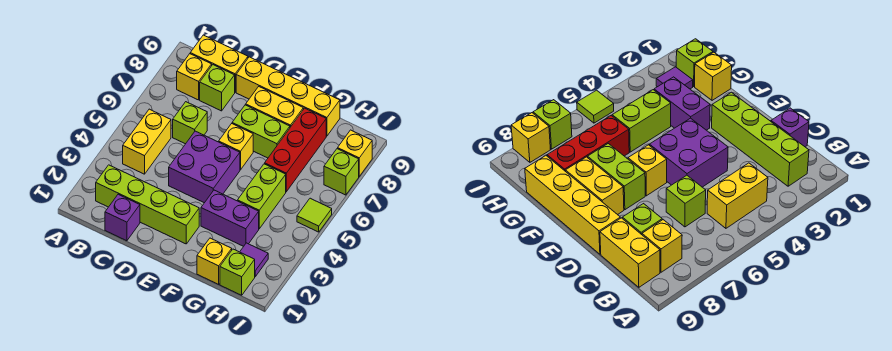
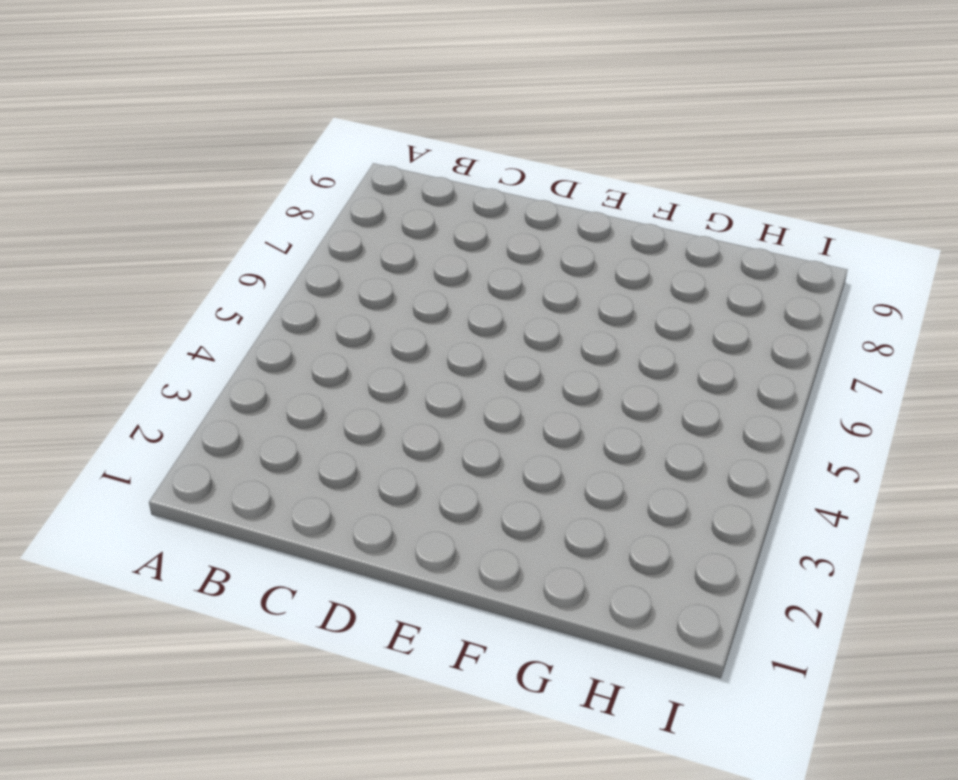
none -> lime brick B2:E2 level 1
none -> yellow brick B4:B5 level 1
none -> yellow brick B8 level 1

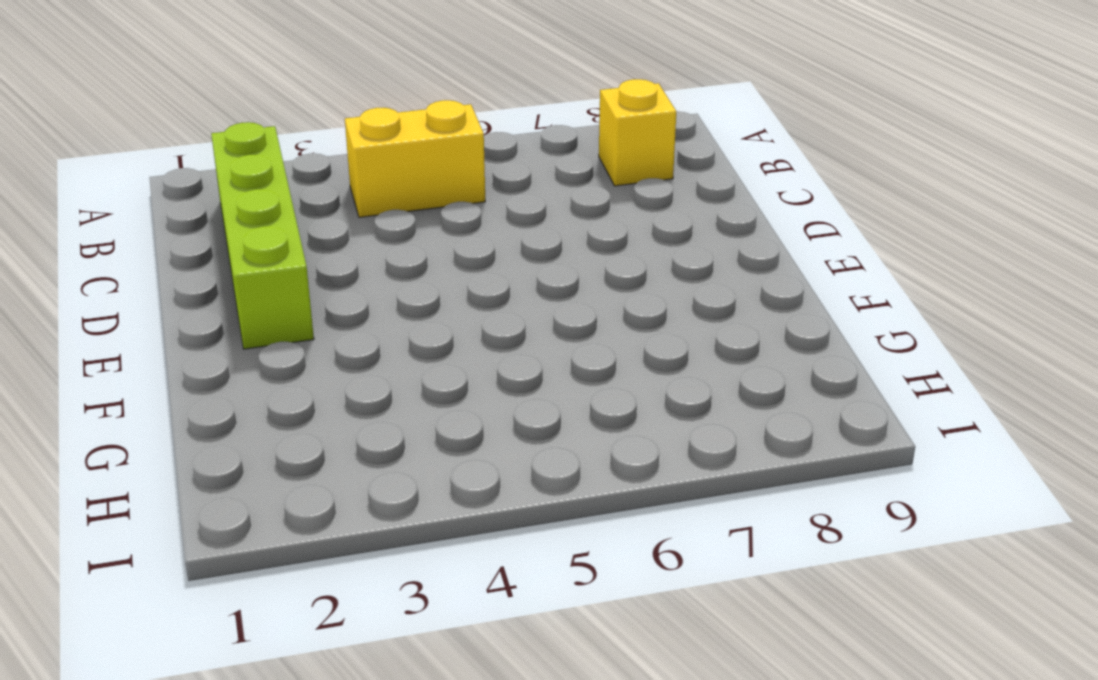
none -> yellow brick B9:C9 level 1
none -> purple brick C1 level 1
none -> lime brick C6 level 1

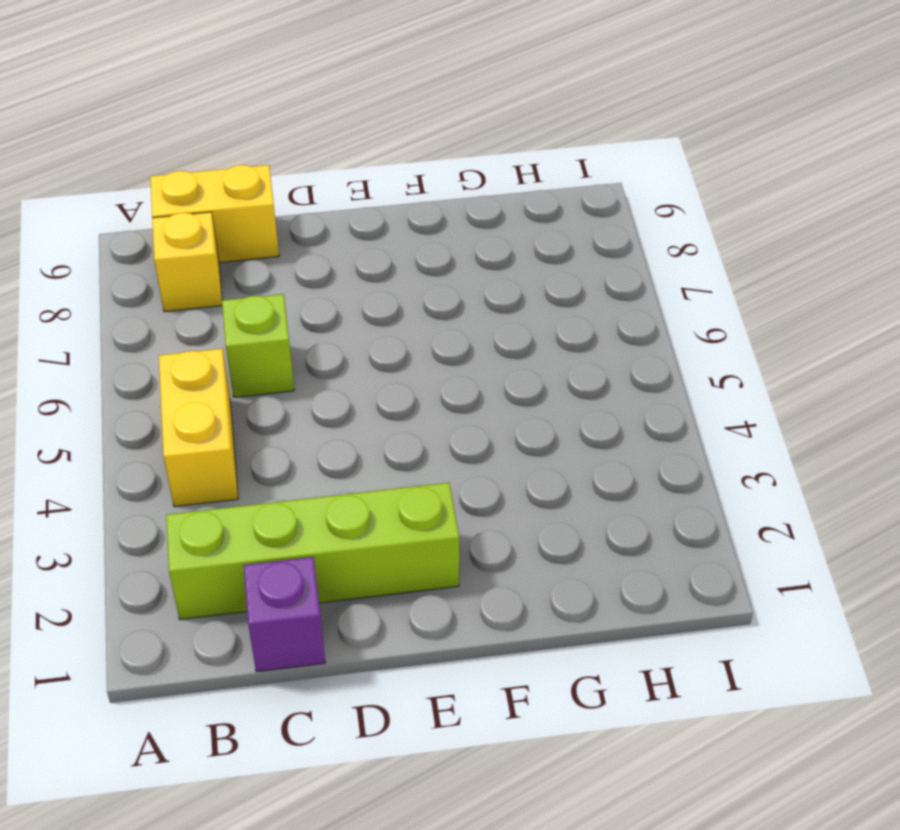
none -> lime brick C8 level 1
none -> purple brick D4:E5 level 1
none -> yellow brick D9:G9 level 1

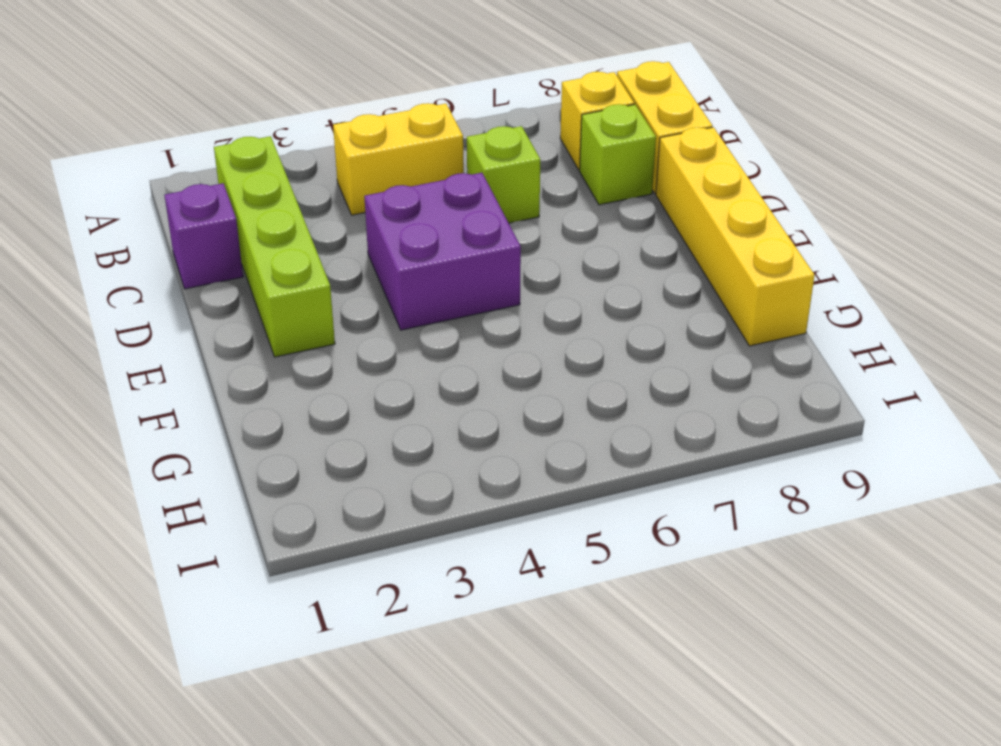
none -> yellow brick E6 level 1
none -> lime brick E7:F7 level 1
none -> yellow brick E8:F8 level 1

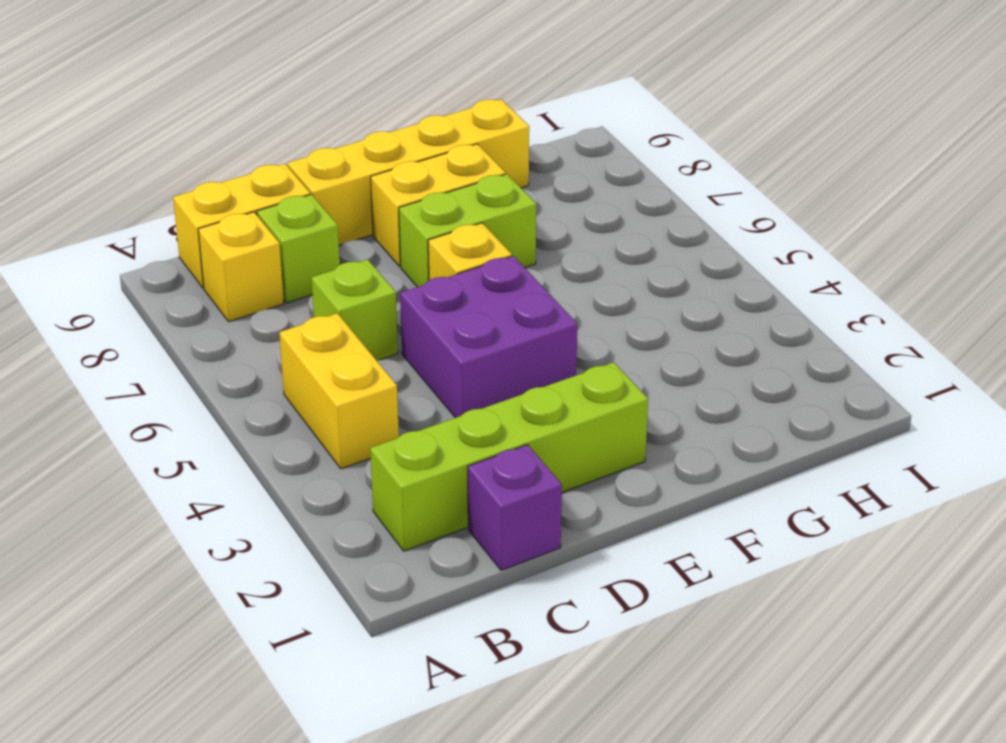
none -> purple brick F3:G3 level 1
none -> yellow brick G1 level 1
none -> lime brick G4:G5 level 1

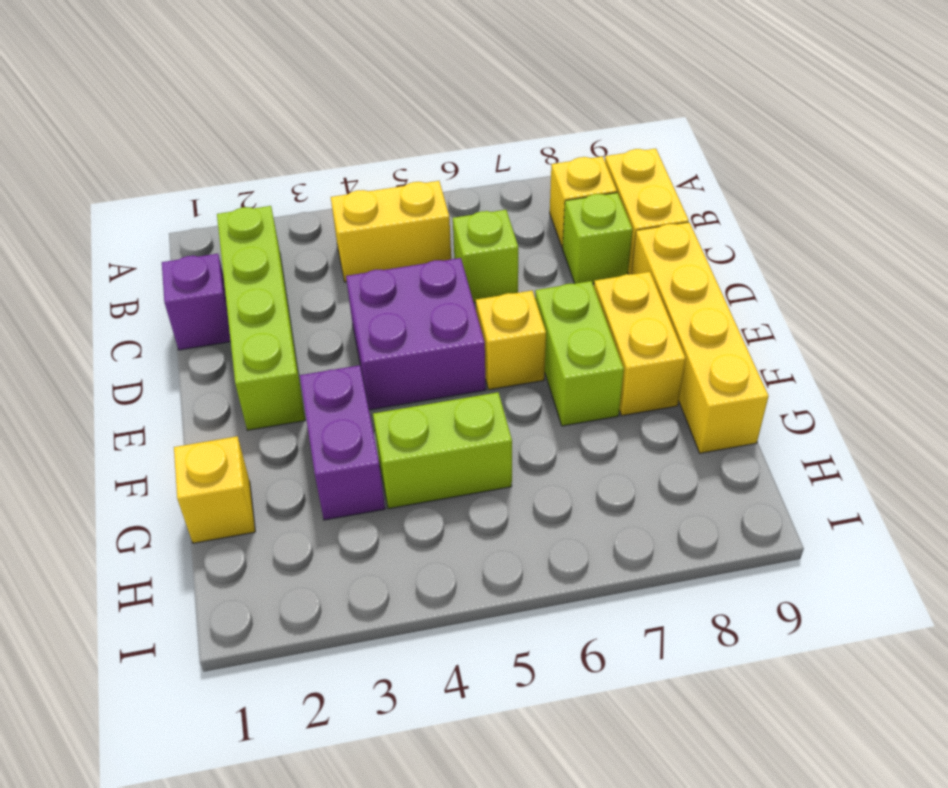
none -> red brick G6:G8 level 1
none -> lime brick H1 level 1
none -> purple tile H2 level 1

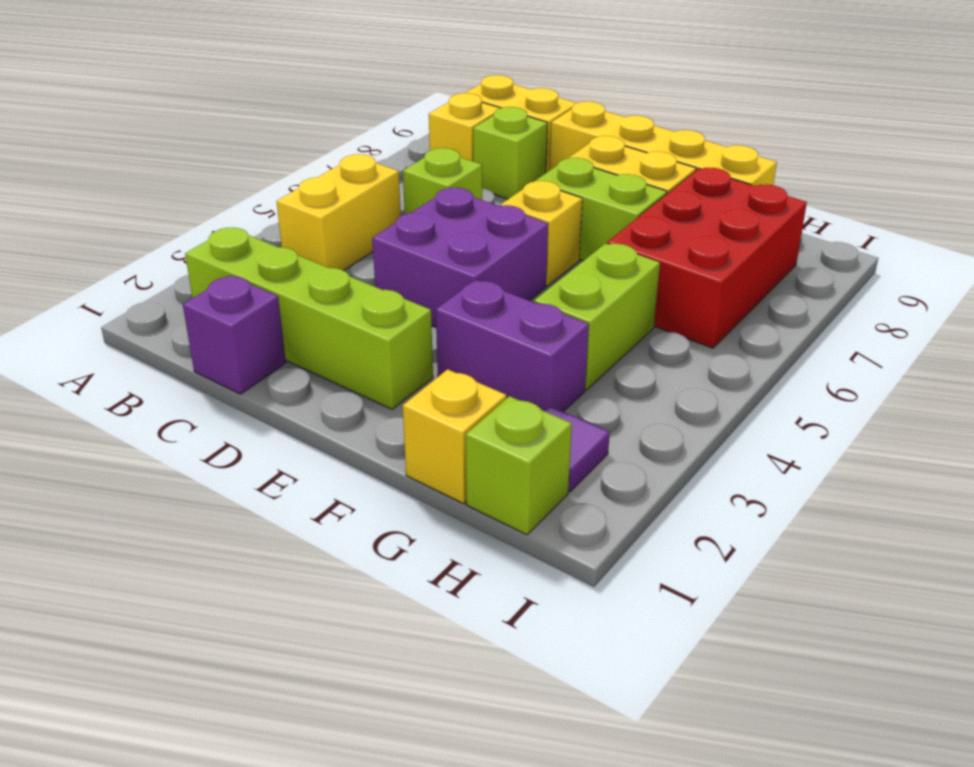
red brick G6:H8 level 1 -> red brick G6:G8 level 1
none -> lime tile I5 level 1
none -> lime brick I7 level 1
none -> yellow brick I8 level 1

